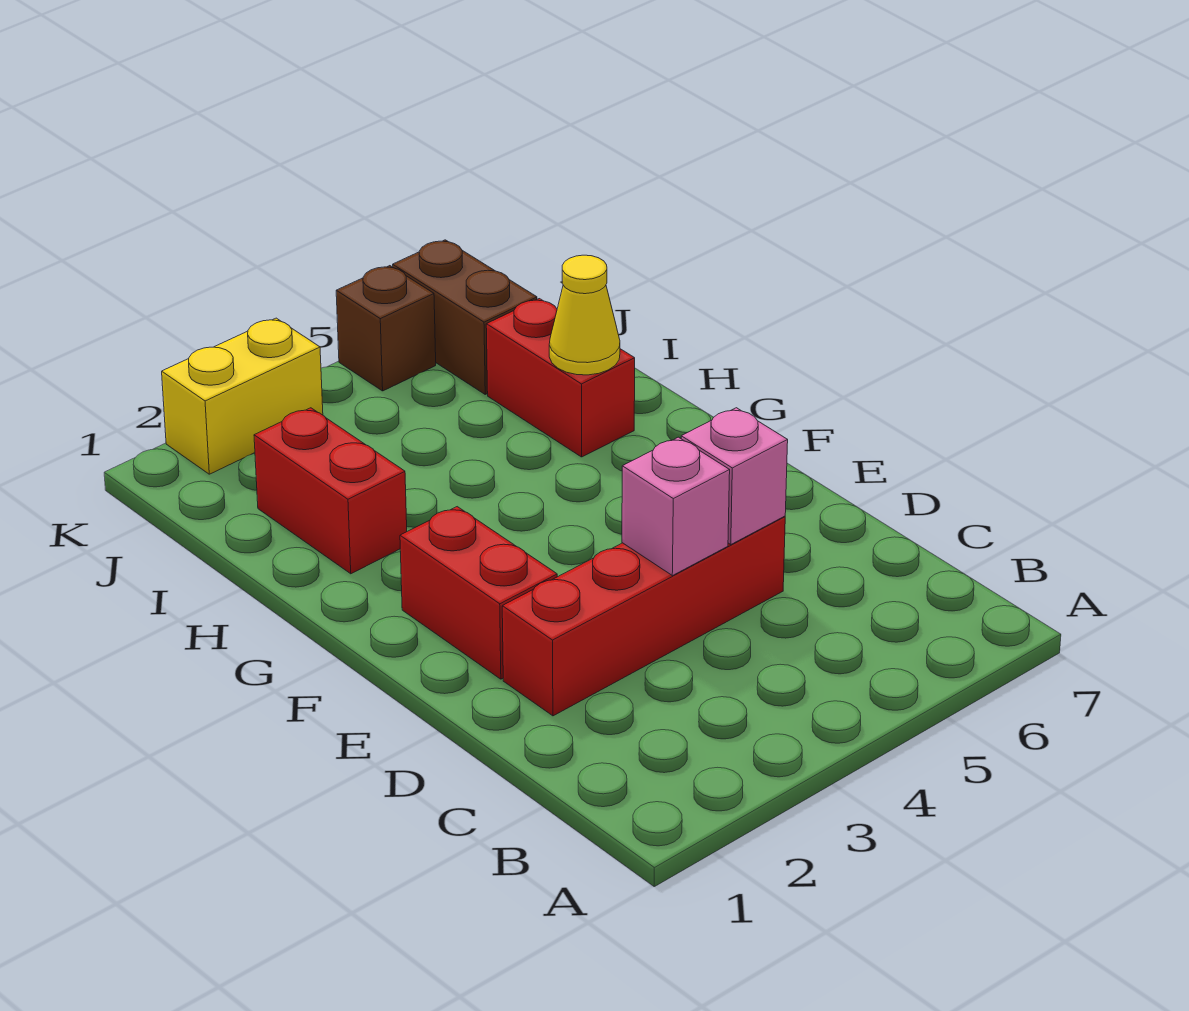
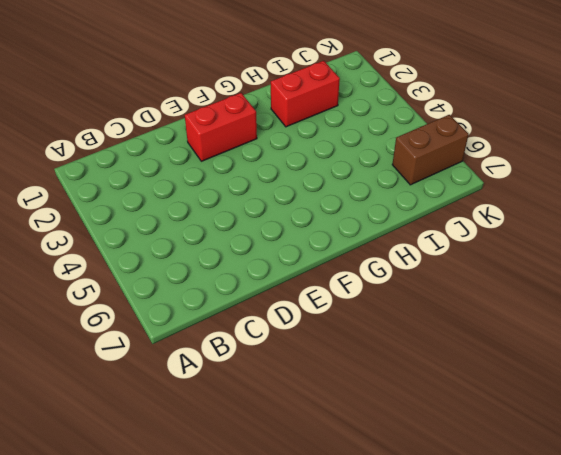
none -> red brick D2:D5 level 1
none -> red brick H6:I6 level 1

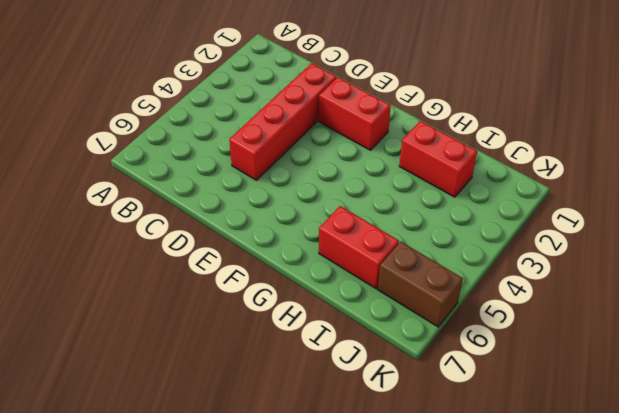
none -> yellow brick K2:K3 level 1
none -> brown brick K5 level 1

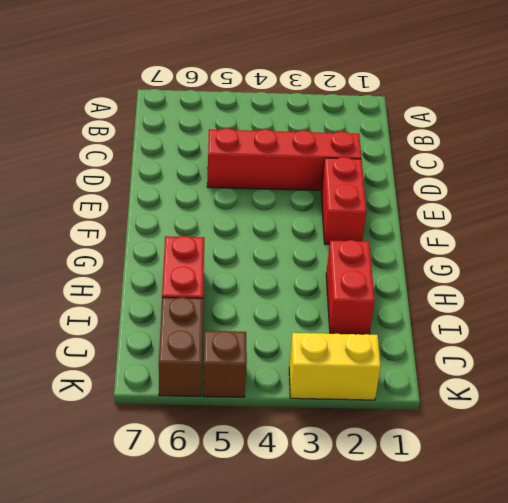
none -> pink brick D4 level 2
none -> pink brick D5 level 2

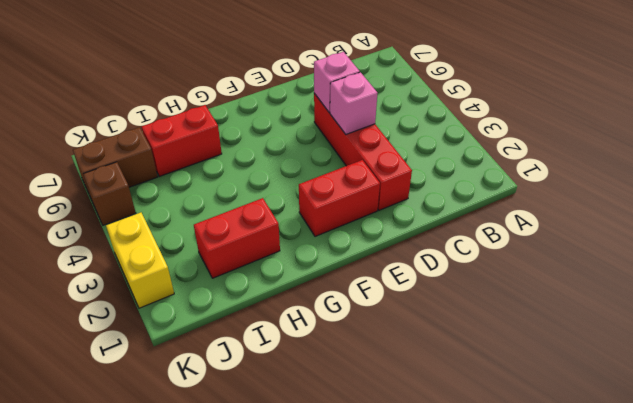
none -> yellow cone H6 level 2

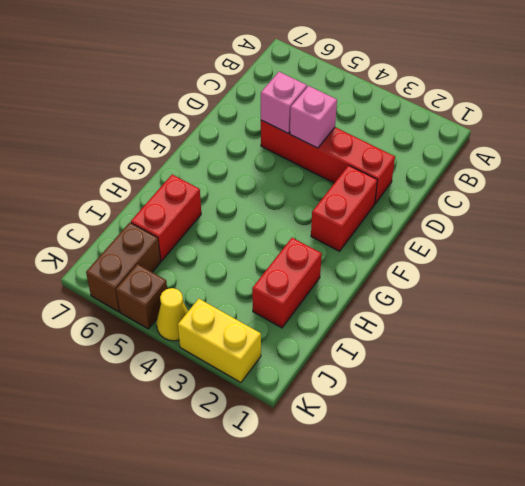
yellow cone K4 level 1 -> yellow cone H6 level 2

